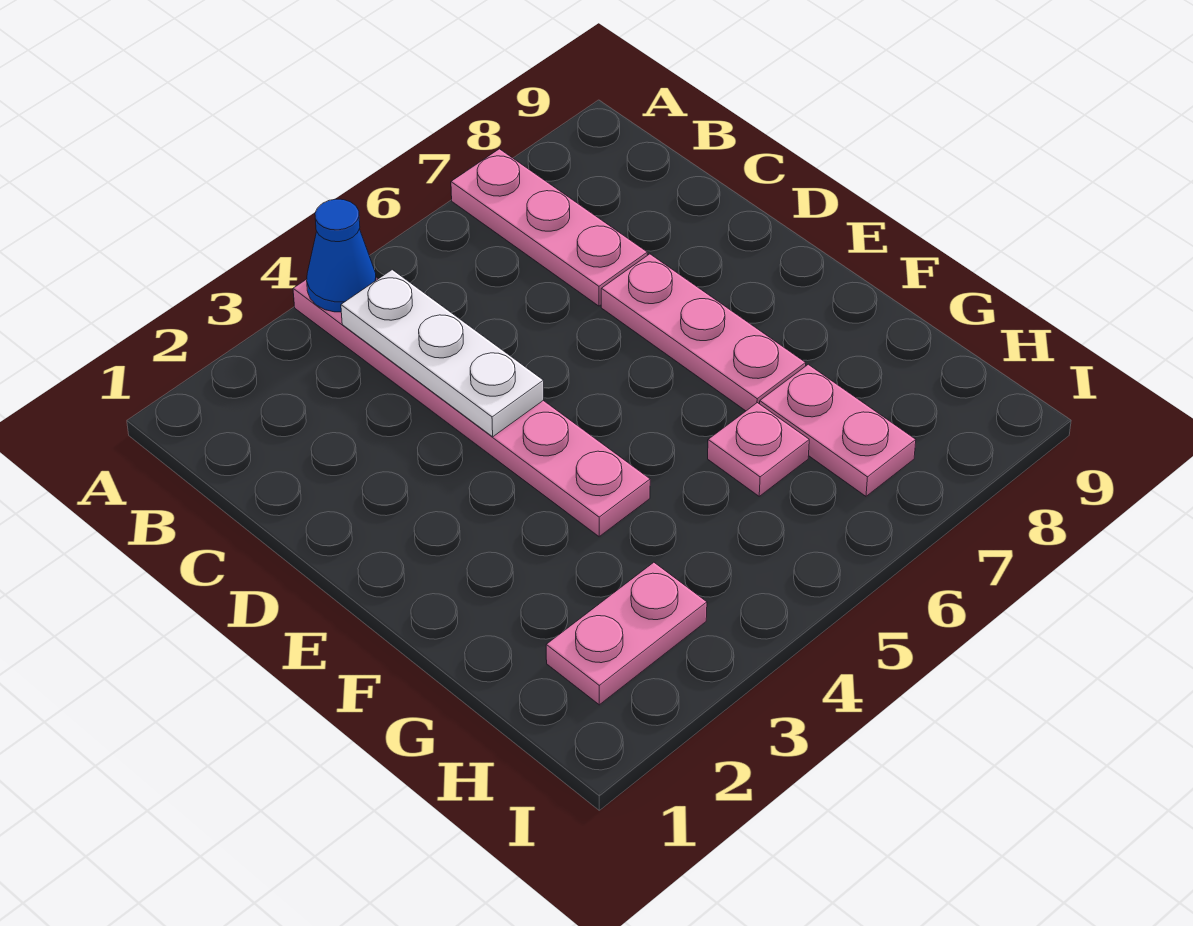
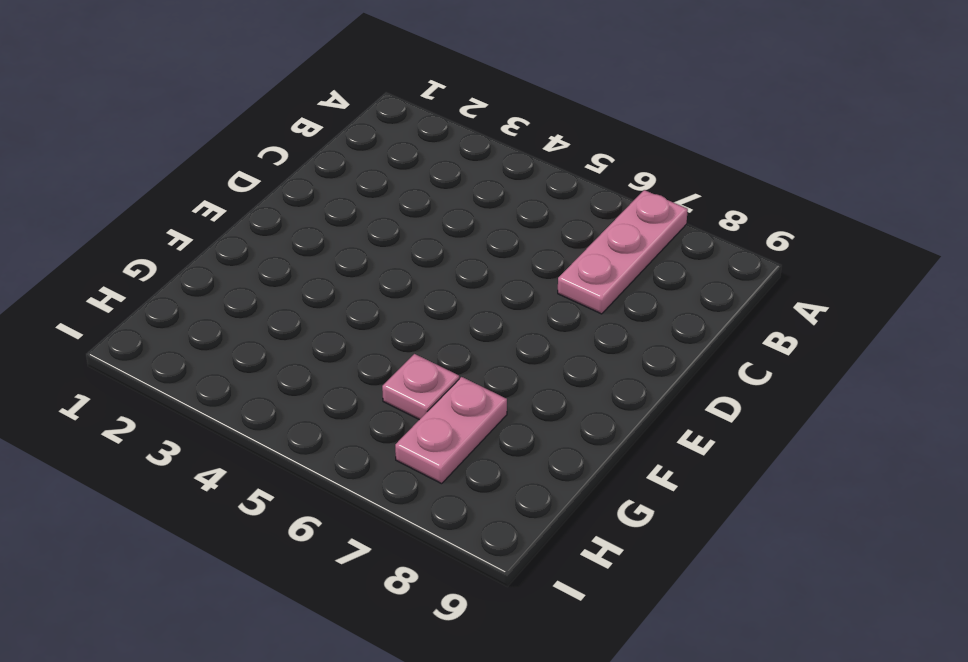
none -> pink plate A4:F4 level 1
none -> pink plate D7:F7 level 1

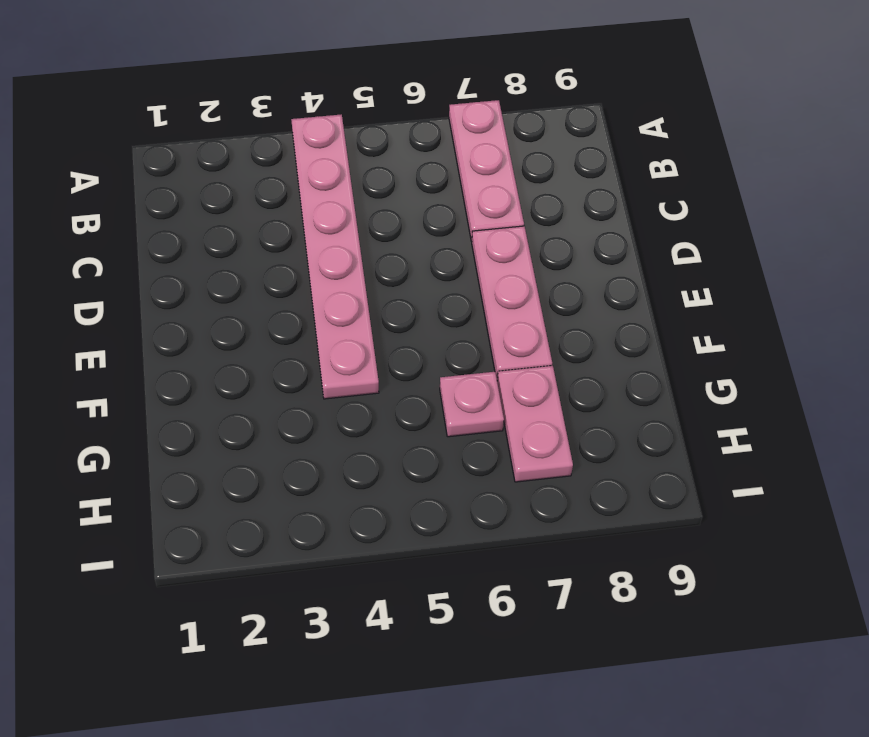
none -> pink plate H2:H3 level 1
none -> blue cone A4 level 2

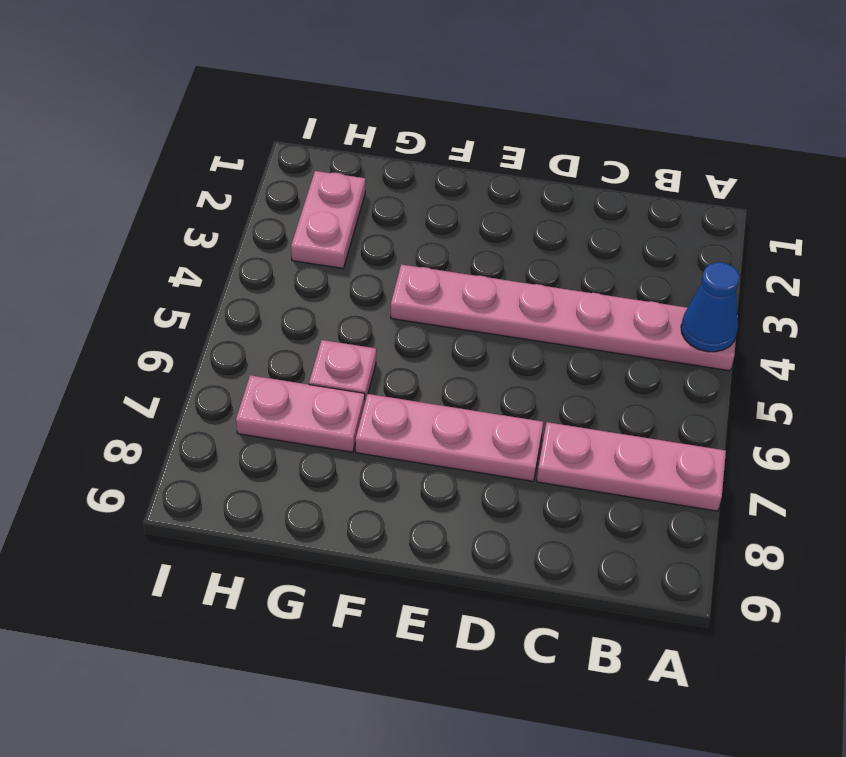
none -> white plate B4:D4 level 2

